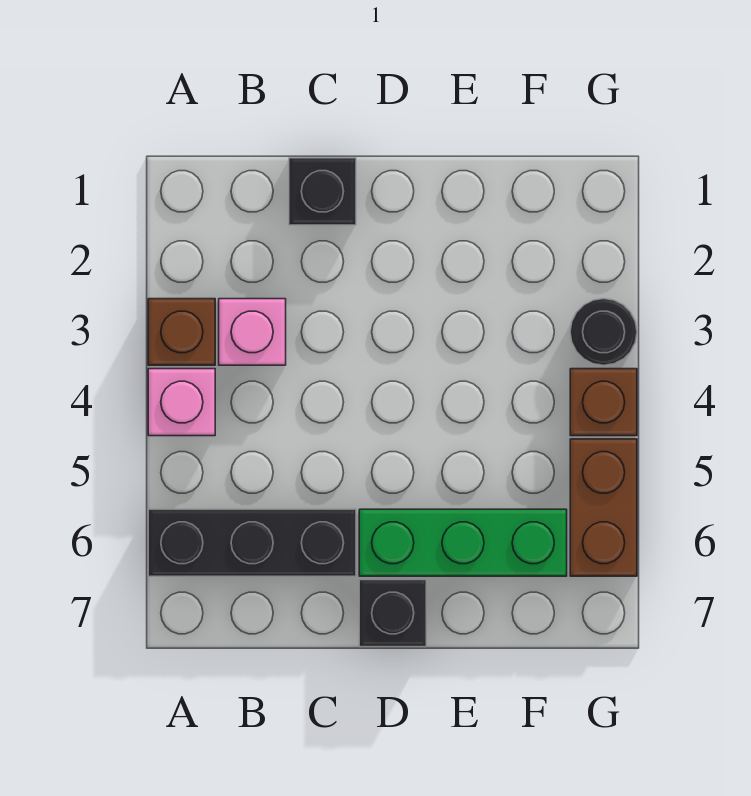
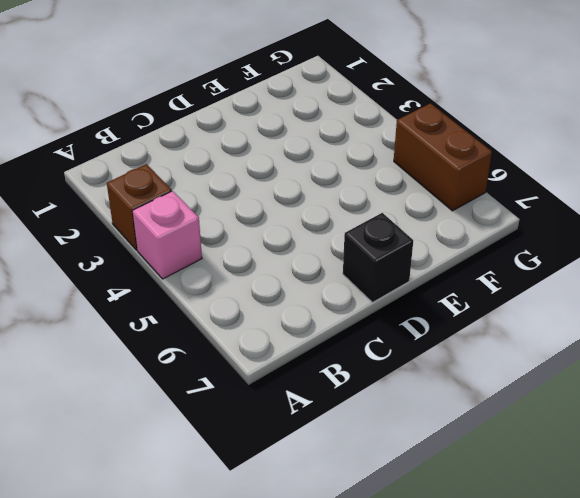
none -> black brick A6:C6 level 1
none -> pink brick B3 level 1

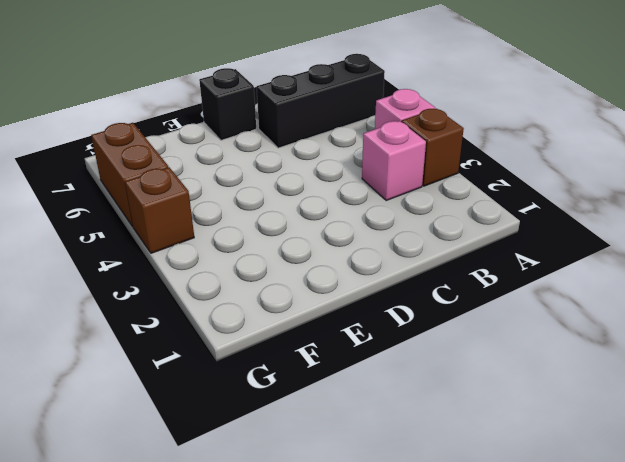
none -> black brick C1 level 1
none -> green brick D6:F6 level 1

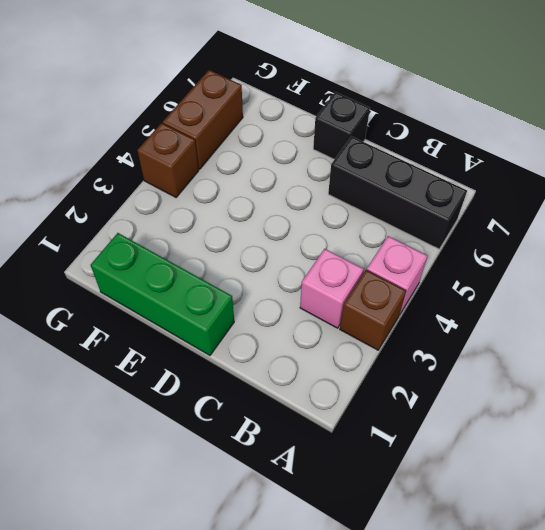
green brick D1:F1 level 1 -> green brick D6:F6 level 1
none -> black brick C1 level 1
none -> black round brick G3 level 1

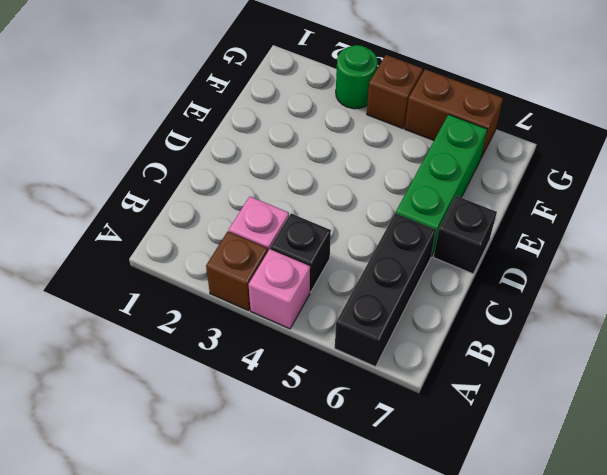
black brick B4 level 1 -> black brick C1 level 1
green round brick G3 level 1 -> black round brick G3 level 1

